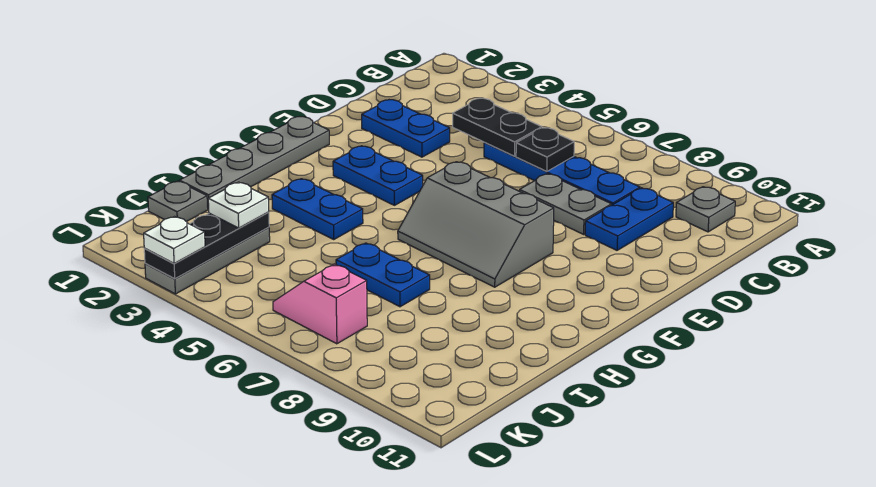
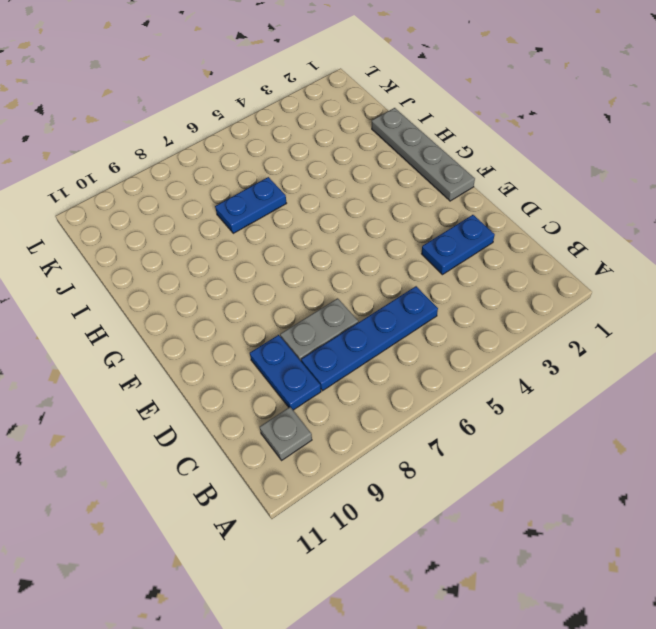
none -> blue plate F3:F4 level 1
none -> grey slope F6:G8 level 1 top F
none -> blue plate H3:H4 level 1

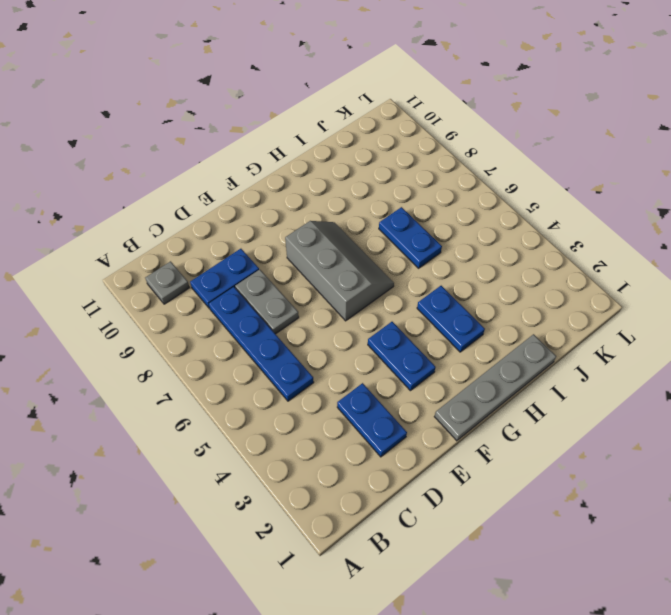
none -> grey plate J1 level 1
none -> grey plate J3:L3 level 1
none -> pink slope K6:K7 level 1 top 7

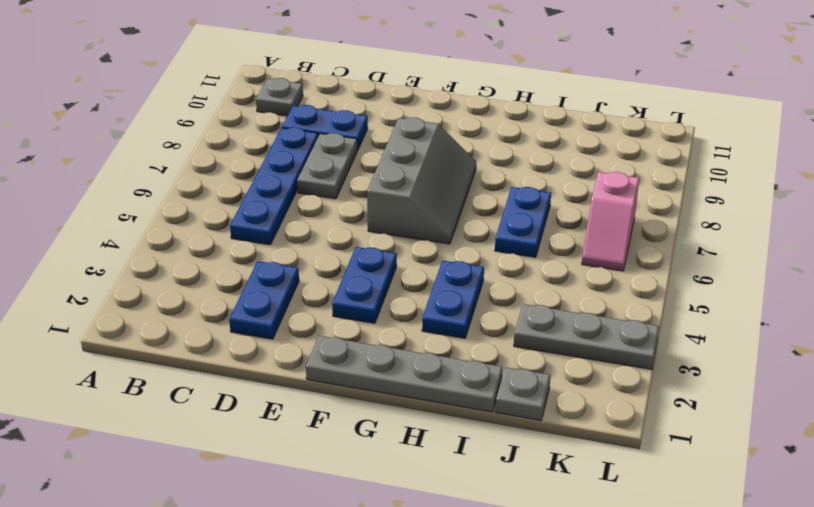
none -> black plate C4:C5 level 2
none -> black plate C6 level 2
none -> black plate J3:L3 level 2

